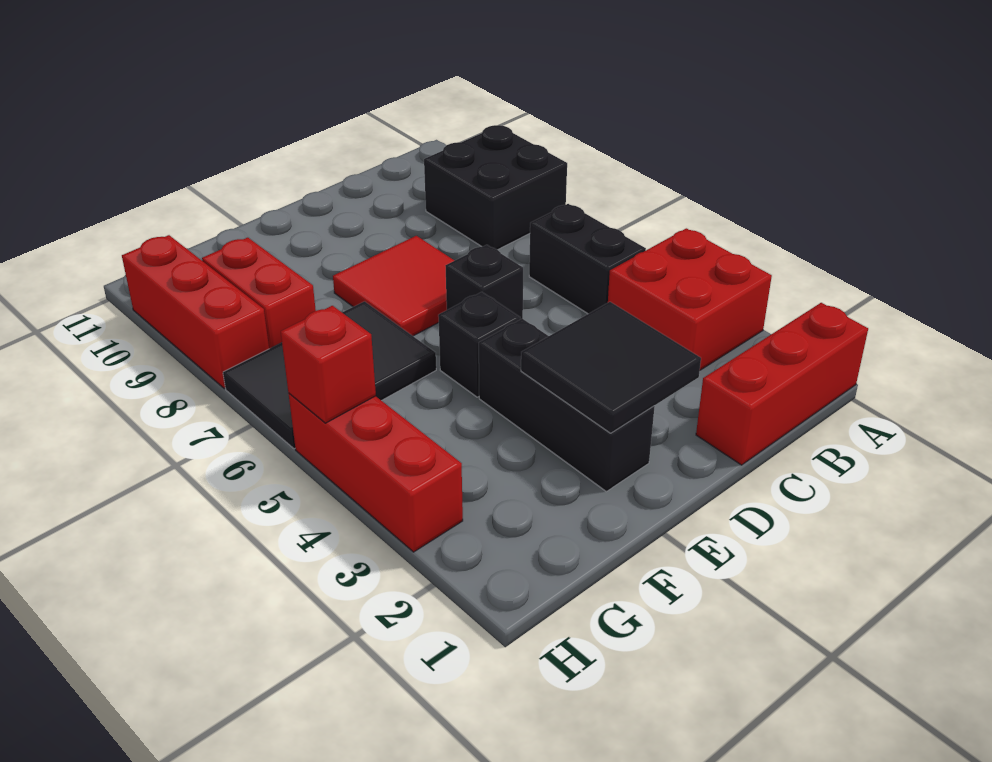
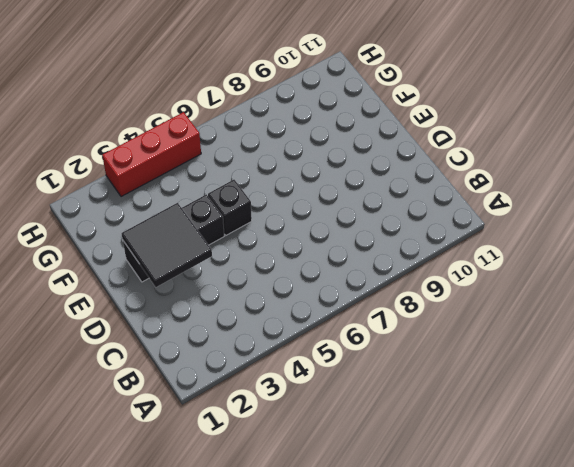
none -> red brick A1:C1 level 1
none -> red brick A3:B4 level 1
none -> black brick A8:B9 level 1

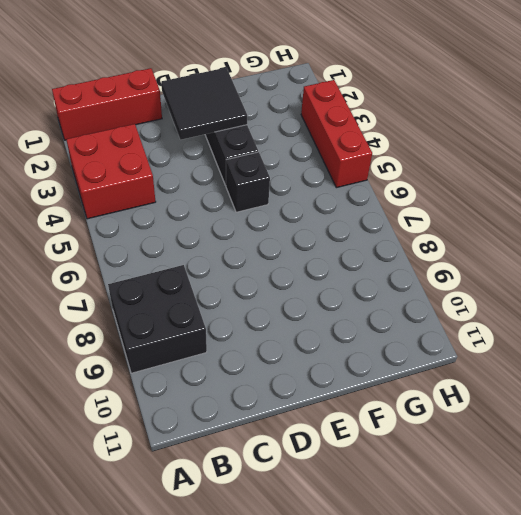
none -> black brick B5:B6 level 1
none -> black brick D6 level 1
none -> red tile D7:E8 level 1

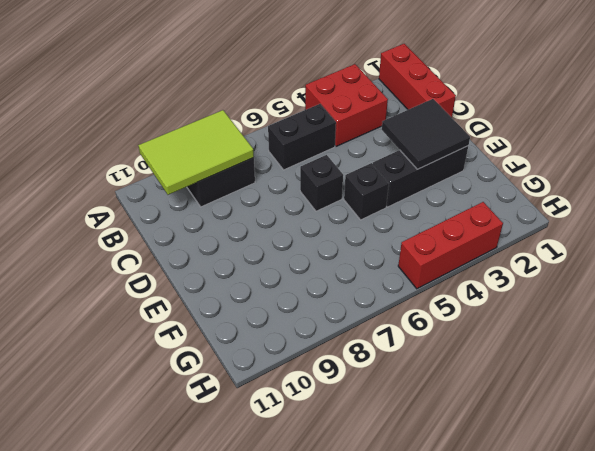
lime tile A8:B10 level 2 -> none
none -> red tile D7:E8 level 1
none -> black tile F6:H7 level 1
none -> red brick G8:G9 level 1

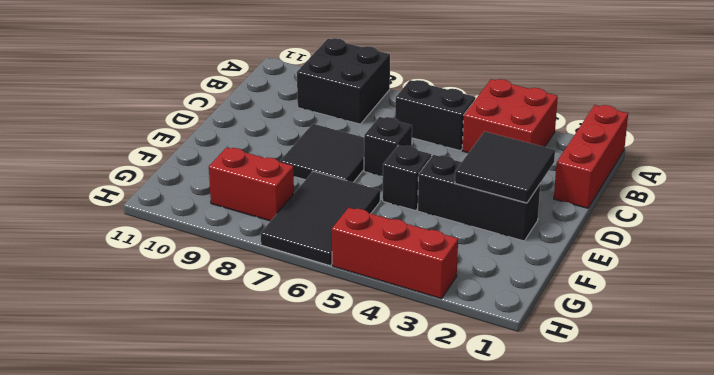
black tile D7:E8 level 1 -> red tile D7:E8 level 1
none -> red brick H8:H10 level 1
none -> red brick H5 level 2

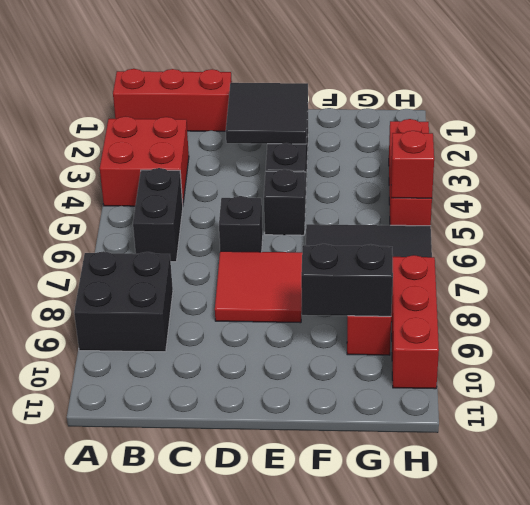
black brick F9:G9 level 2 -> none

